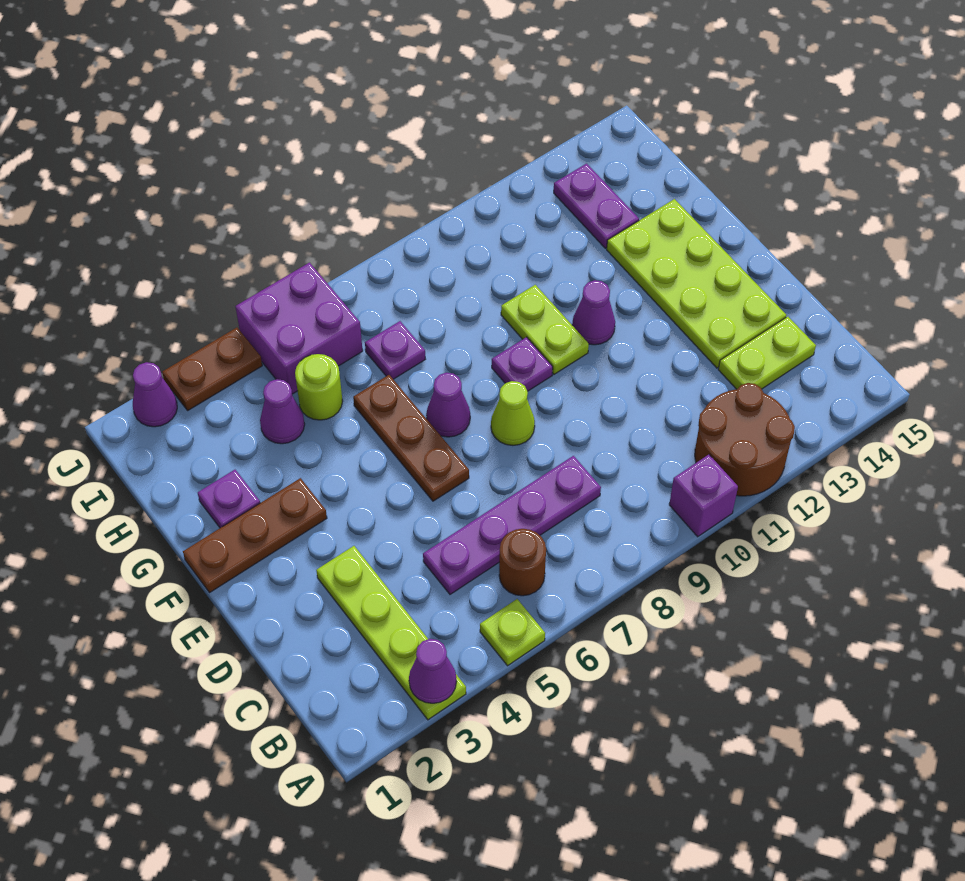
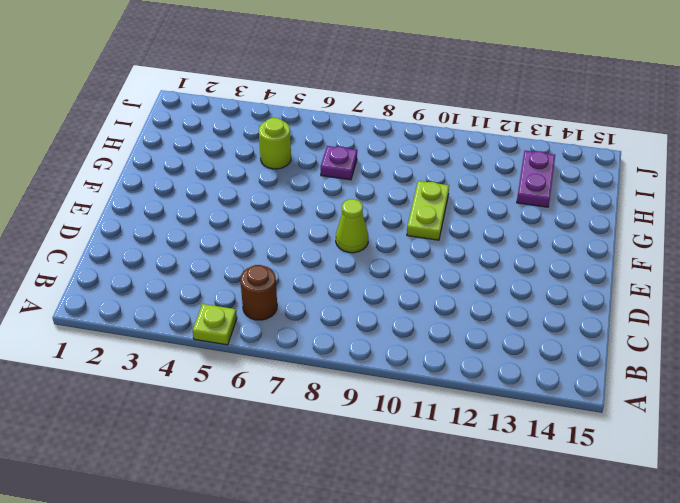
none -> lime plate A3:D3 level 1
none -> purple brick A10 level 1
none -> brown round brick A11:B12 level 1

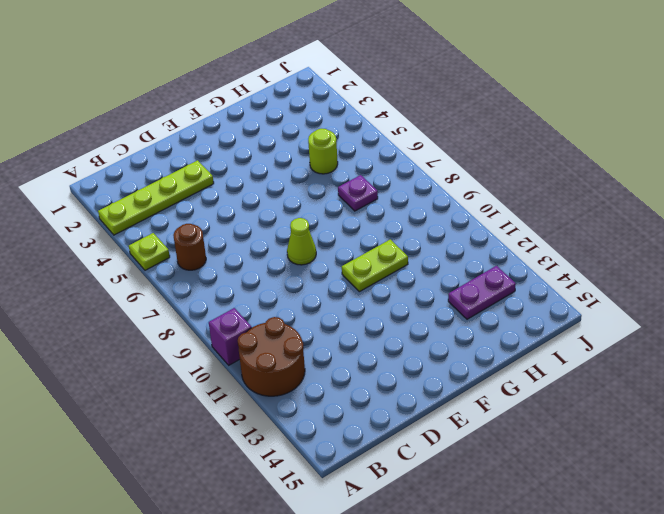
none -> purple plate C5:C8 level 1
none -> lime plate C13:C14 level 1
none -> lime plate D13:G14 level 1

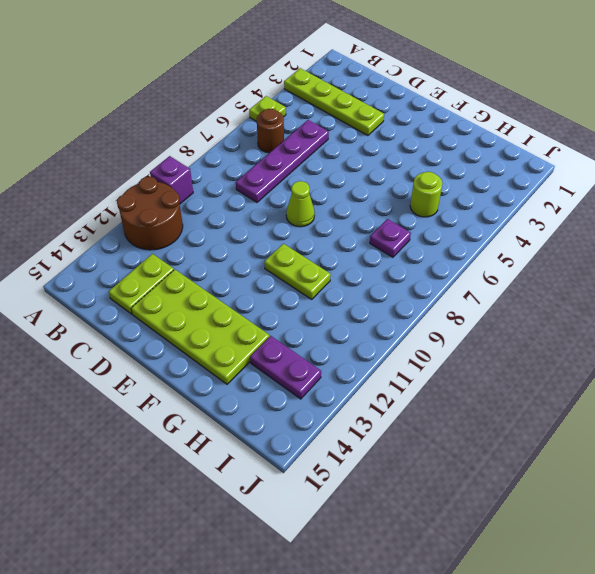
none -> brown plate E6:G6 level 1
none -> brown plate F1:F3 level 1
none -> purple cone F7 level 1

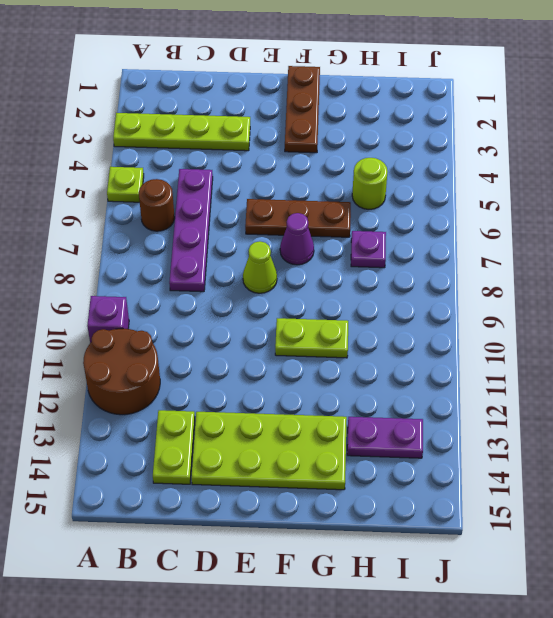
none -> purple plate F9 level 1
none -> purple cone F11 level 1
none -> purple plate G2 level 1

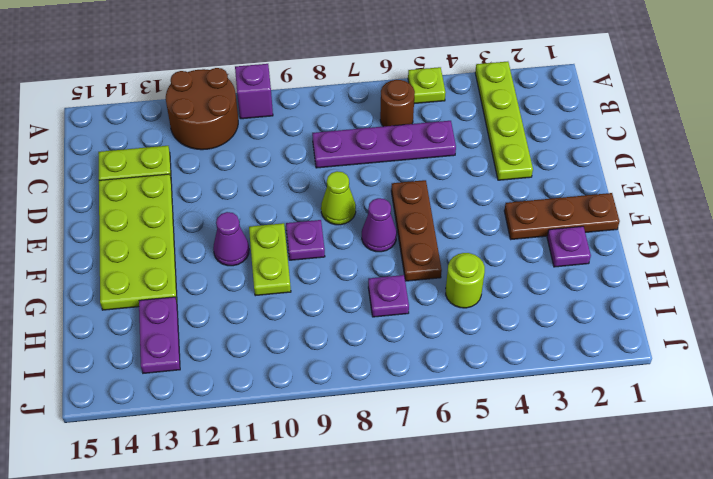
none -> purple cone H4 level 1
none -> purple brick I5:J6 level 1
none -> purple cone J2 level 1

